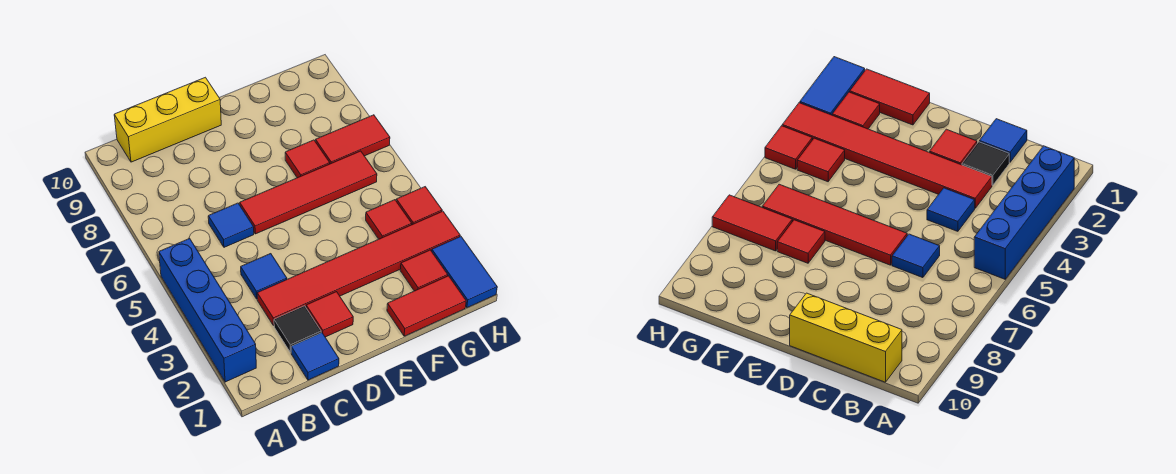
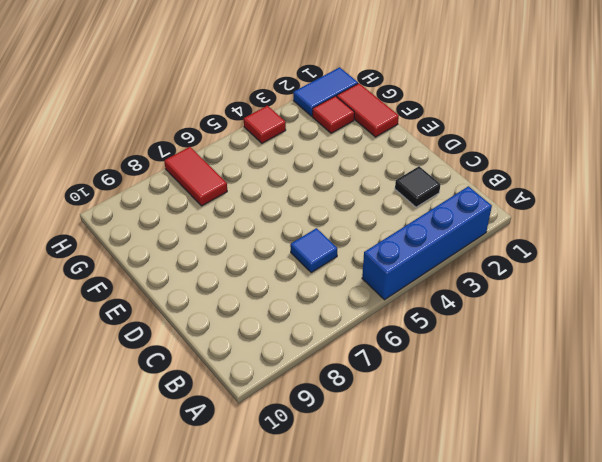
none -> yellow brick B10:D10 level 1
none -> blue tile C1 level 1
none -> red tile C3:H3 level 1

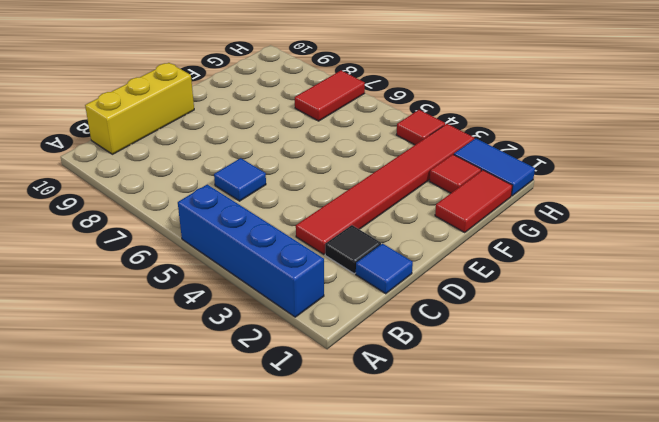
none -> blue tile C4 level 1
none -> red tile D2 level 1
none -> red tile D6:G6 level 1

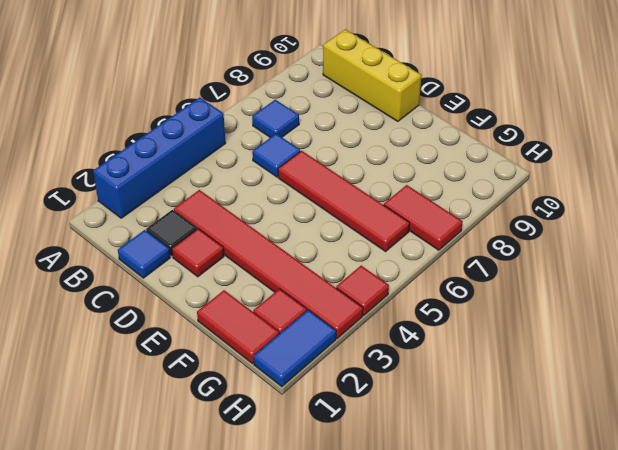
blue tile B7 level 1 -> blue tile C4 level 1
none -> red tile F7 level 1
none -> red tile G4 level 1

